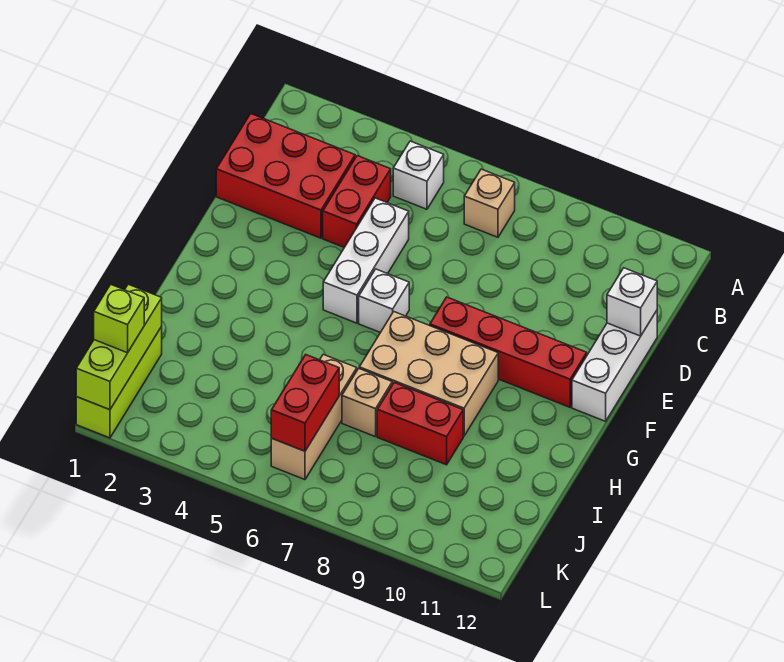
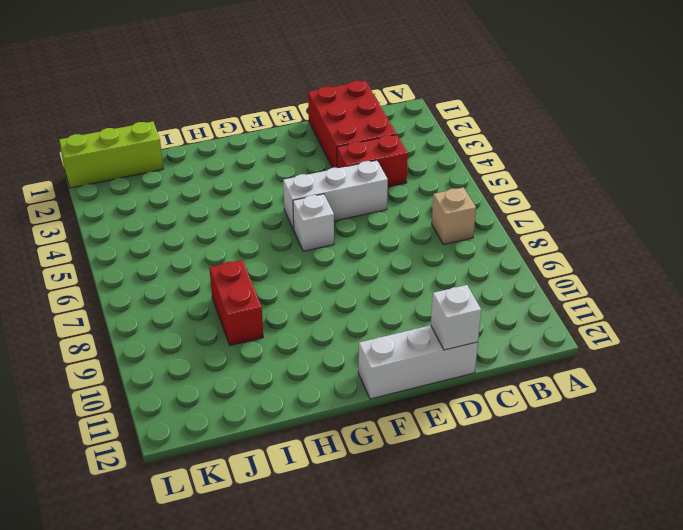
none -> white brick B5 level 1
none -> red brick F8:F11 level 1
none -> tan brick G7:H9 level 1

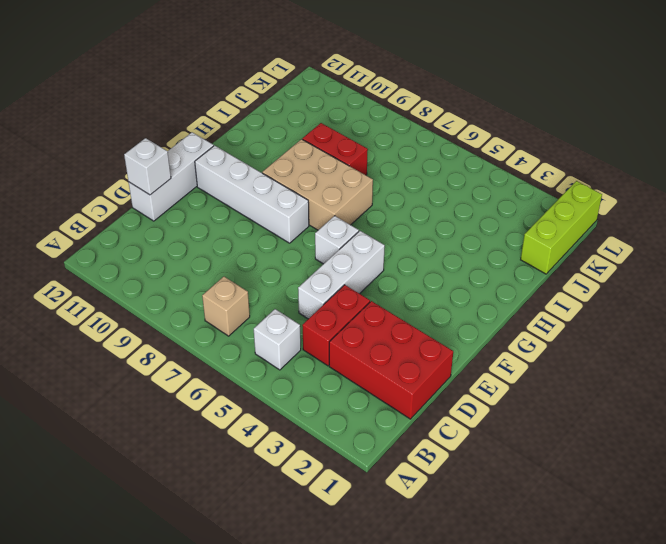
white brick F8:F11 level 1 -> red brick F8:F11 level 1
none -> tan brick I6:K6 level 1
none -> tan brick I7 level 1
none -> lime brick J1:L1 level 2

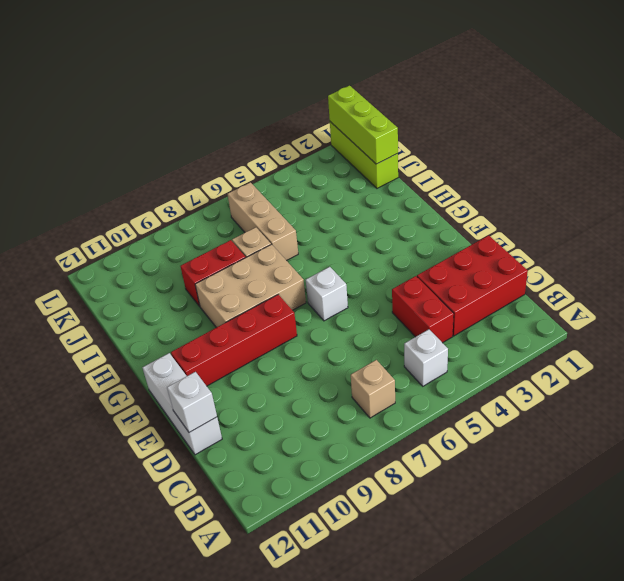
none -> white brick D5:F5 level 1
none -> red brick J6:K6 level 2
none -> lime brick K1 level 3

